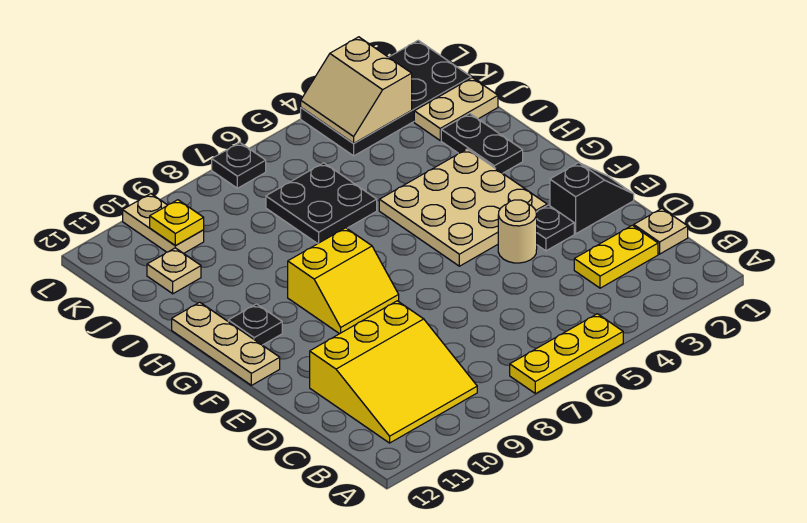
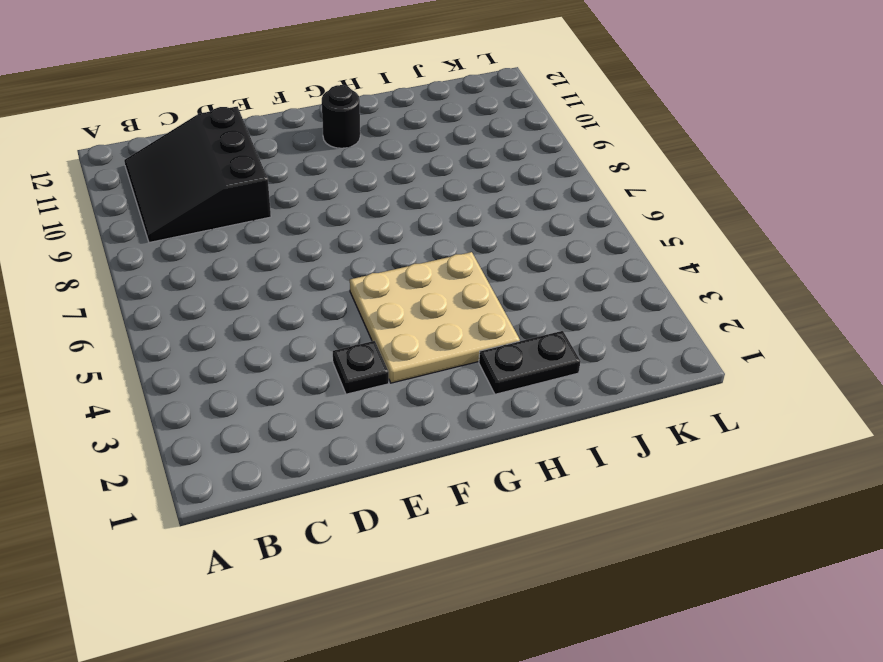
black slope B9:D11 level 1 top D -> yellow slope B9:D11 level 1 top D
black round brick G11 level 1 -> black plate G11 level 1
none -> yellow plate A5:A7 level 1
none -> tan plate C1 level 1
none -> yellow plate C2:C3 level 1

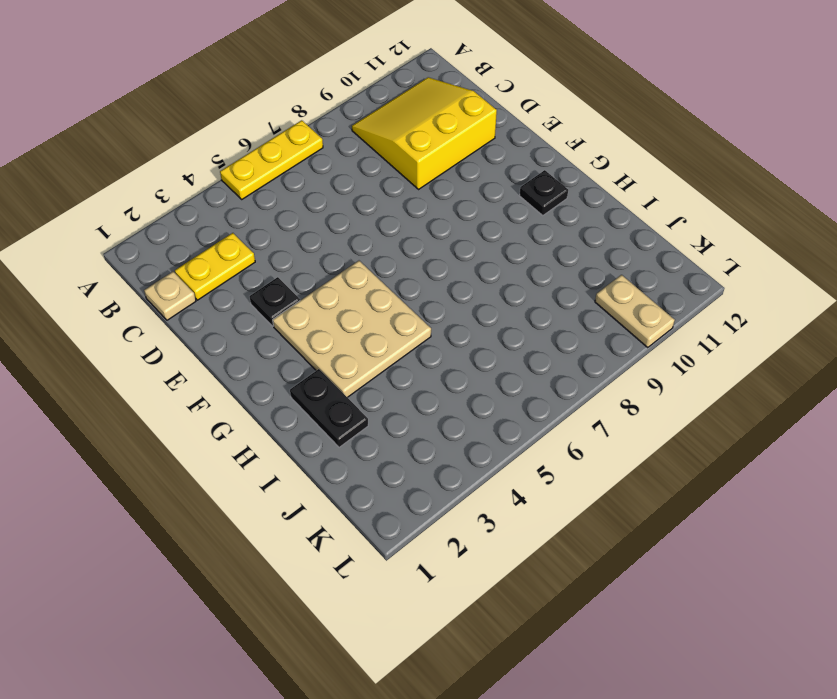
none -> black slope E1:E2 level 1 top 2
none -> tan round brick E4 level 1
none -> yellow slope F8:G9 level 1 top G

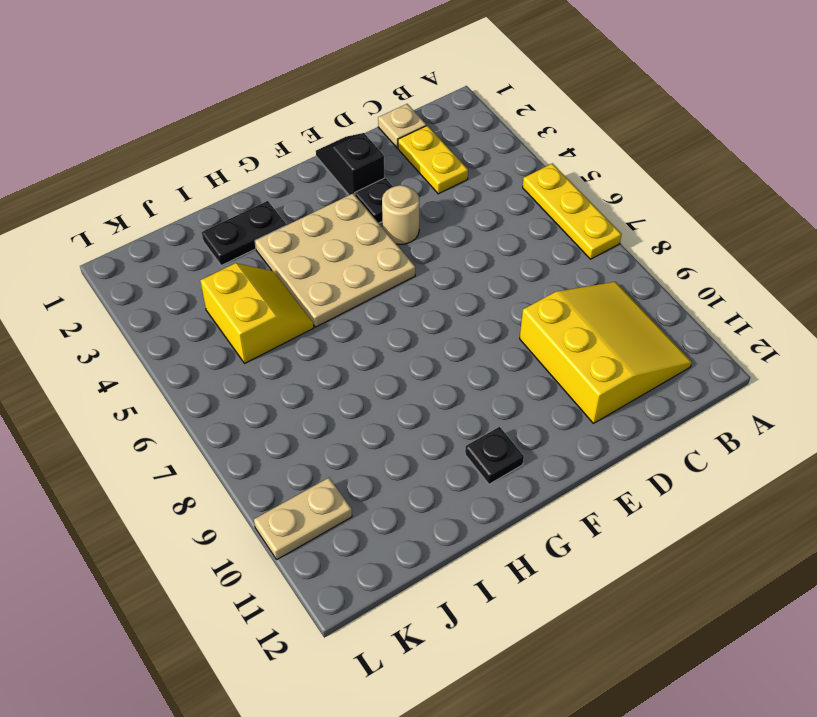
yellow slope I4:J5 level 1 top J -> yellow slope F8:G9 level 1 top G
none -> tan plate F12:H12 level 1
none -> black plate I6:J7 level 1
none -> tan plate J1:J2 level 1

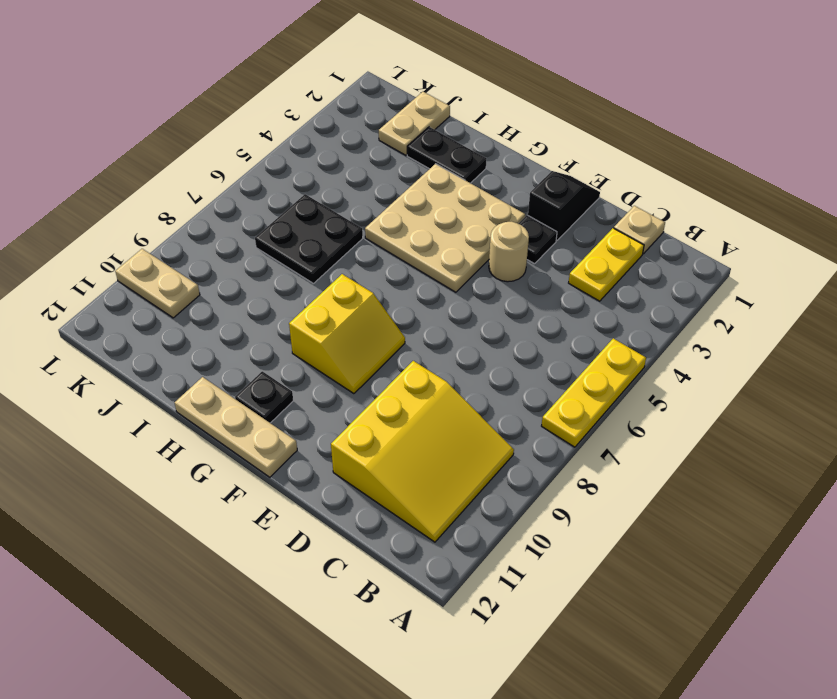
none -> tan plate J11 level 1
none -> black plate K1:L4 level 1
none -> black plate L7 level 1

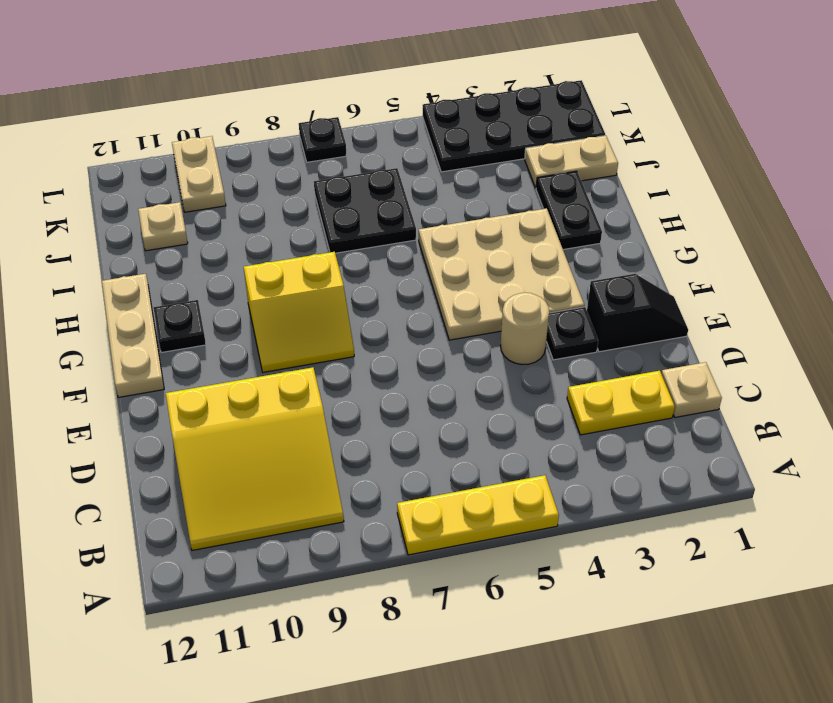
none -> tan slope K3:L4 level 2 top 3
none -> yellow plate K10 level 2

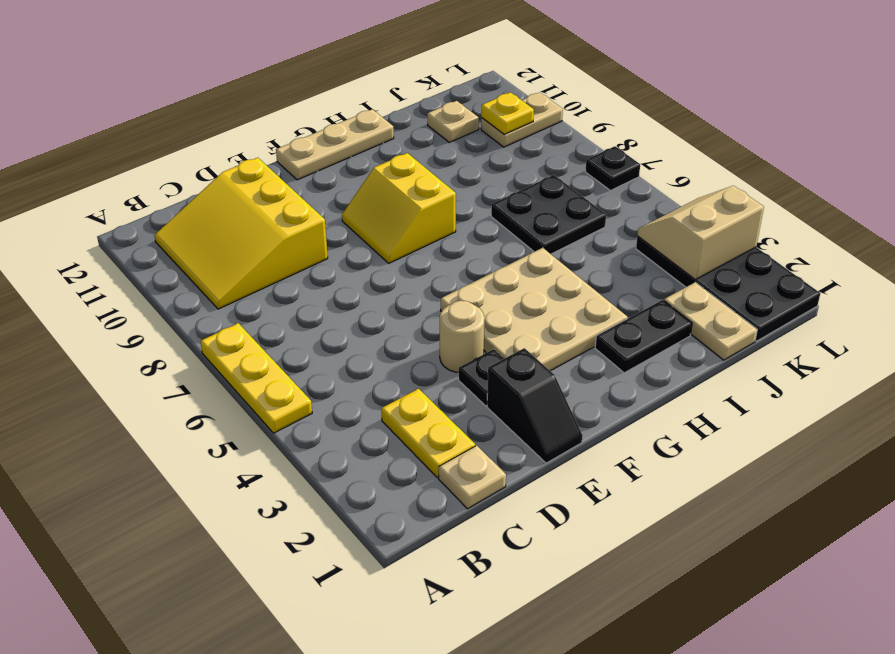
none -> black plate G11 level 1

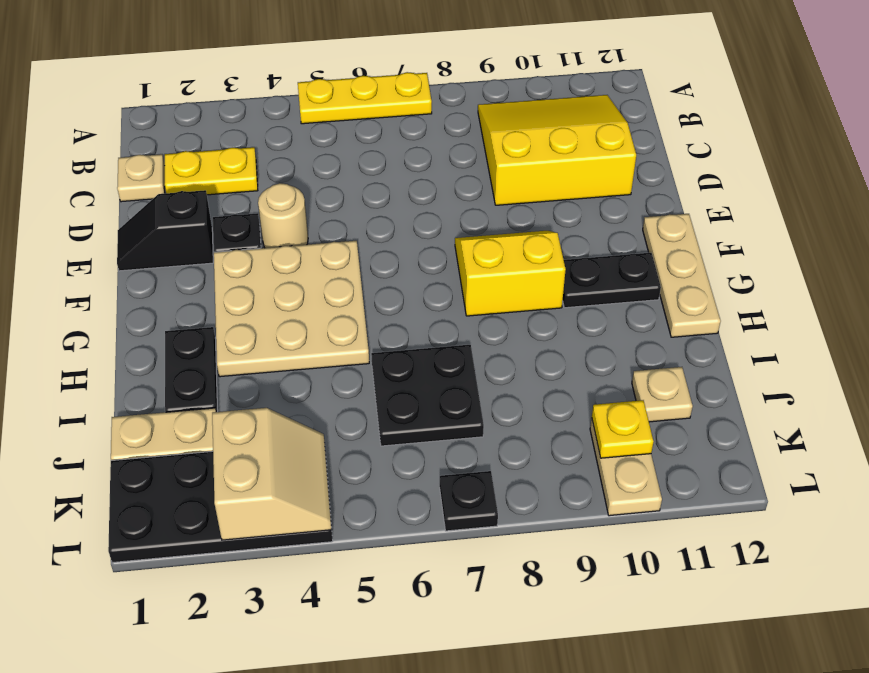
black plate G10:G11 level 1 -> black plate G11 level 1

